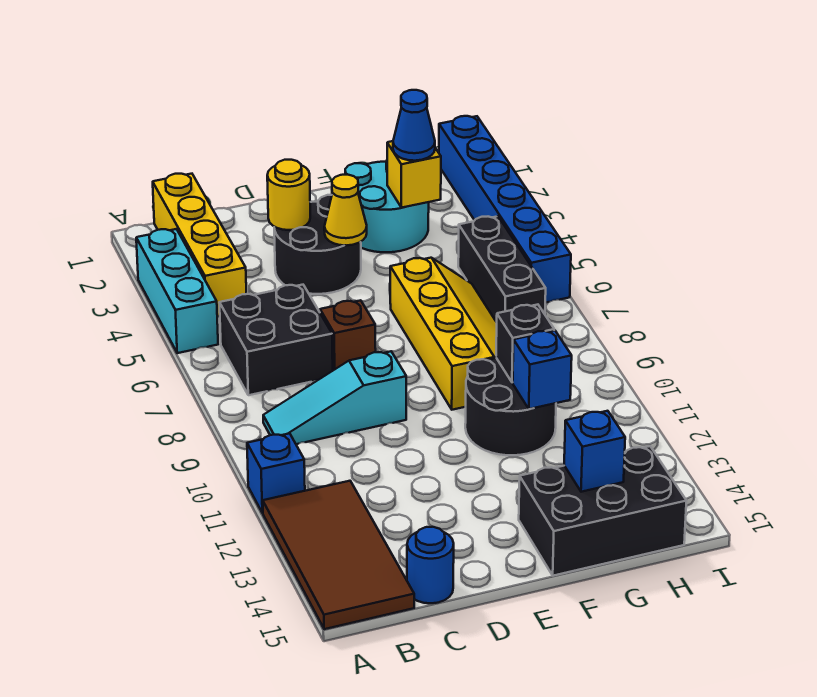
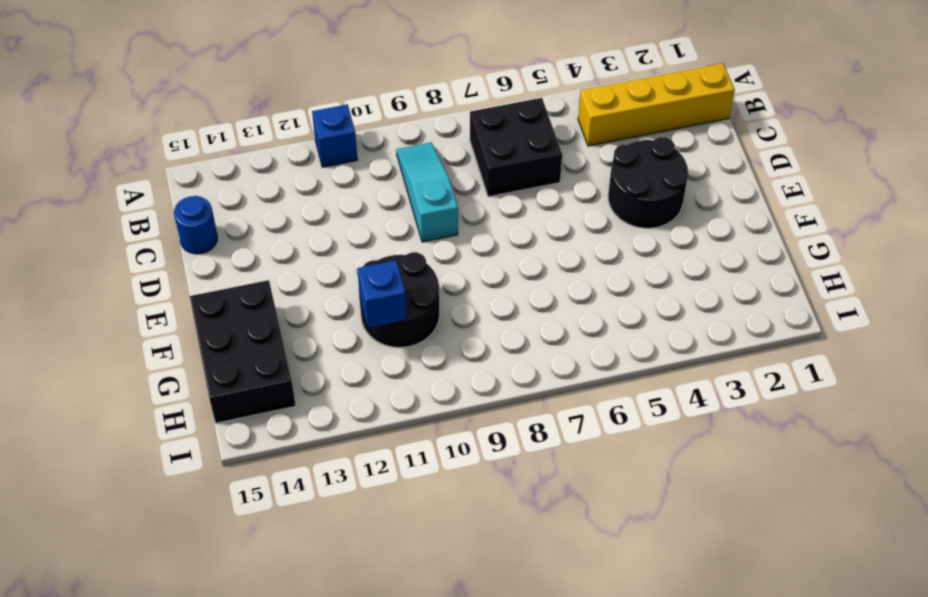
none -> cyan brick A3:A5 level 1
none -> brown tile A12:B15 level 1
none -> brown brick D7 level 1

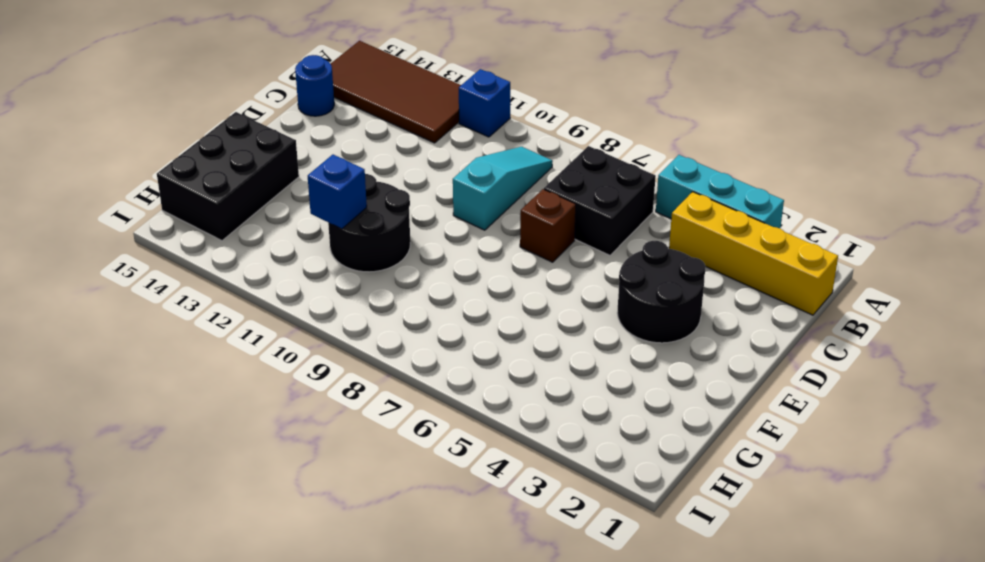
none -> cyan round brick F2:G3 level 1
none -> yellow slope F6:G9 level 1 top F
none -> black brick H5:H7 level 1

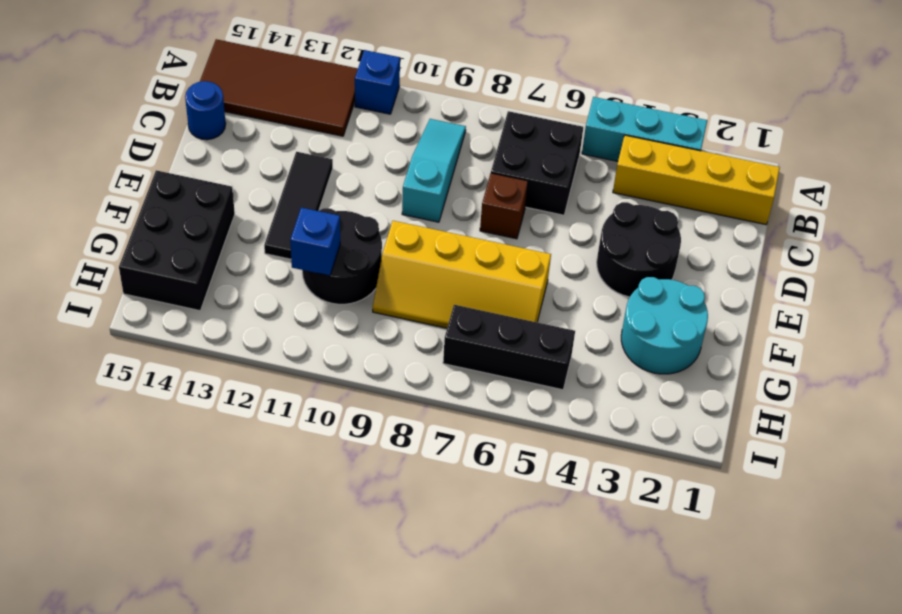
black tile D12:F12 level 1 -> none
none -> blue brick I1:I6 level 1
none -> yellow round brick D3 level 2
none -> yellow cone E4 level 2

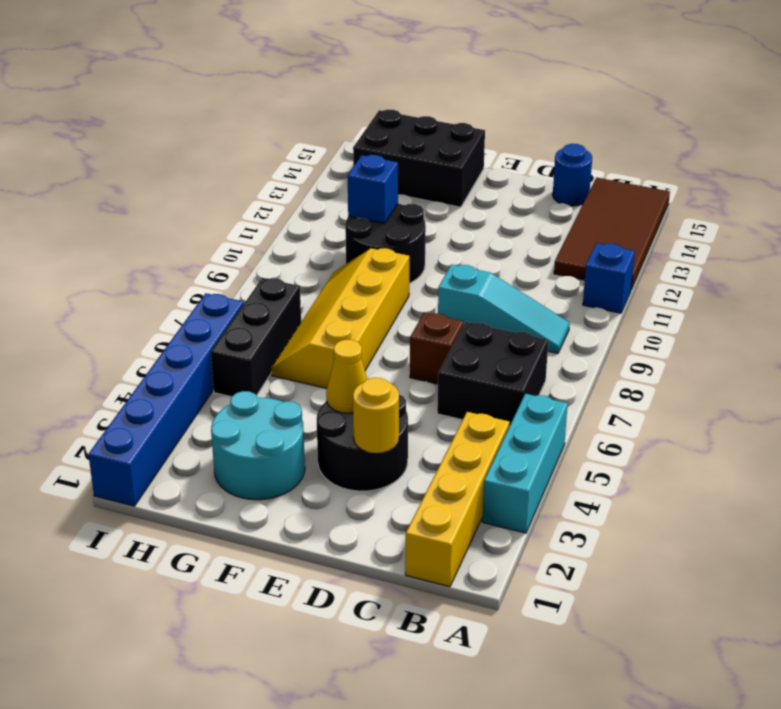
none -> yellow brick G3 level 2
none -> black brick G10 level 2
none -> blue brick G14 level 2

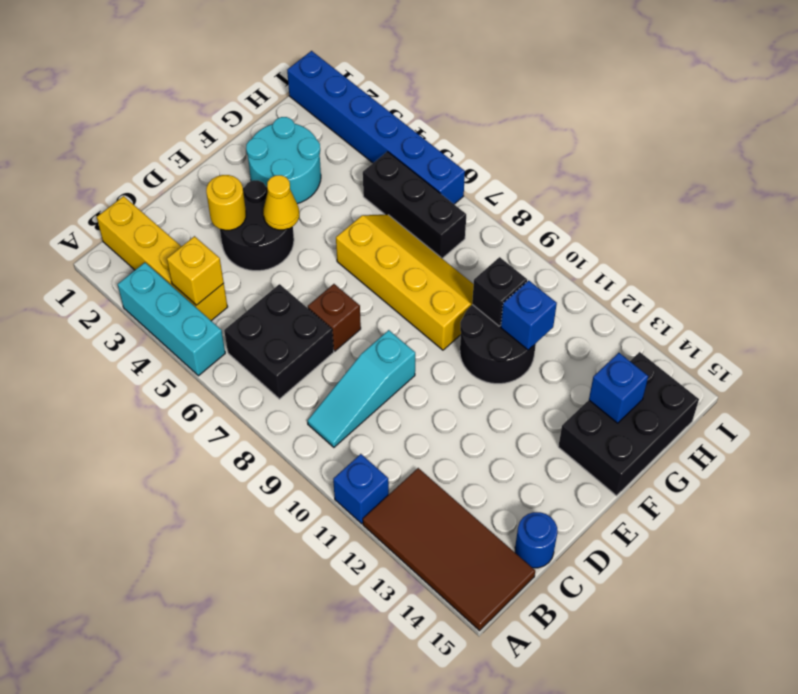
yellow brick B4 level 2 -> yellow brick G3 level 2
none -> blue cone G3 level 3

